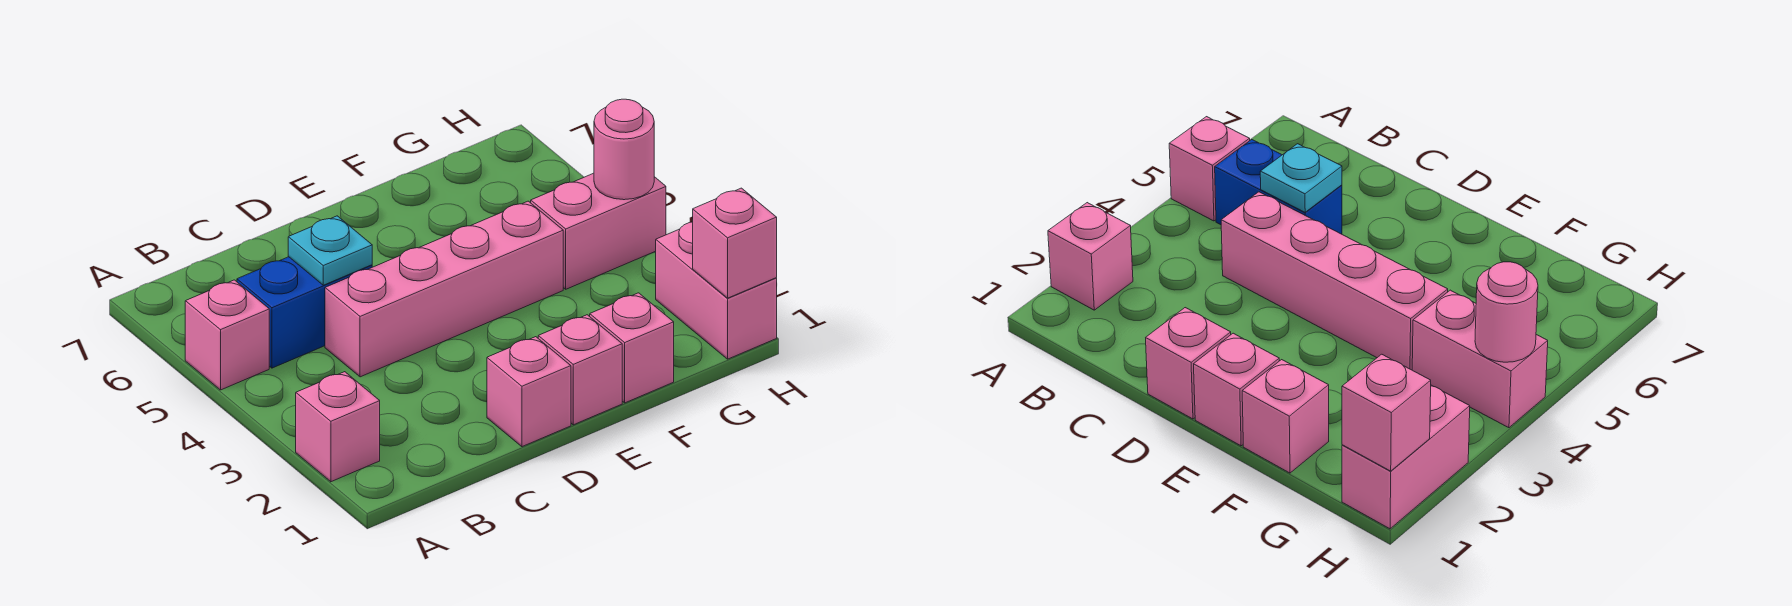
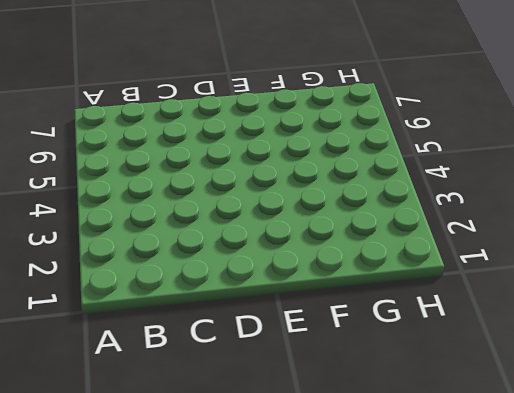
none -> pink brick A2 level 1
none -> pink brick A5 level 1
none -> blue brick B5:C5 level 1

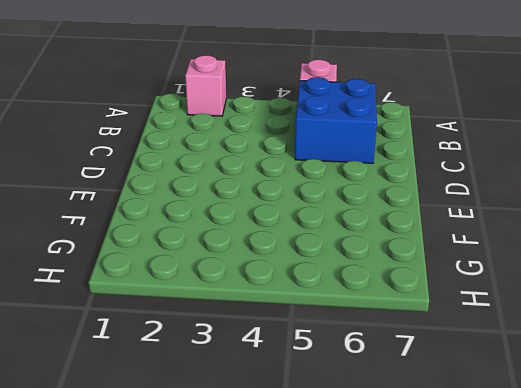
blue brick B5:C6 level 1 -> blue brick B5:C5 level 1
none -> pink brick C4:F4 level 1
none -> pink brick D1 level 1
none -> pink brick E1 level 1

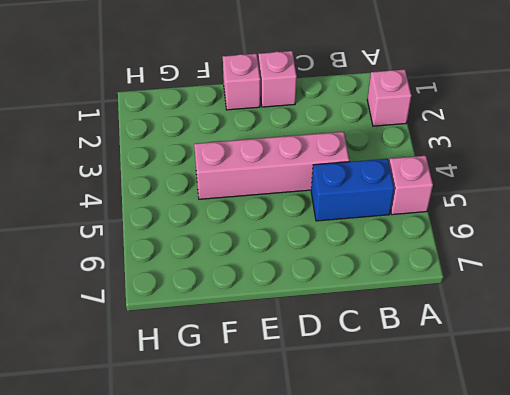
none -> pink brick F1 level 1
none -> pink brick G4:H4 level 1
none -> pink brick H1:H2 level 1

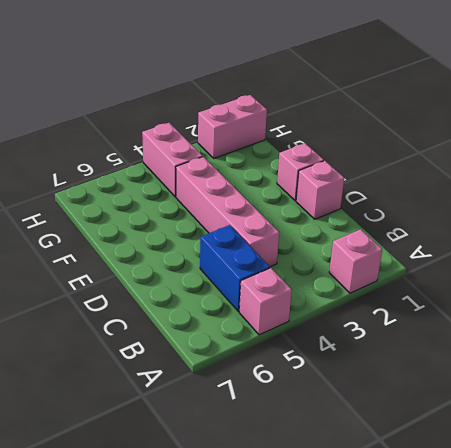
none -> pink brick F1 level 1
none -> cyan plate C5 level 2
none -> pink brick H1 level 2

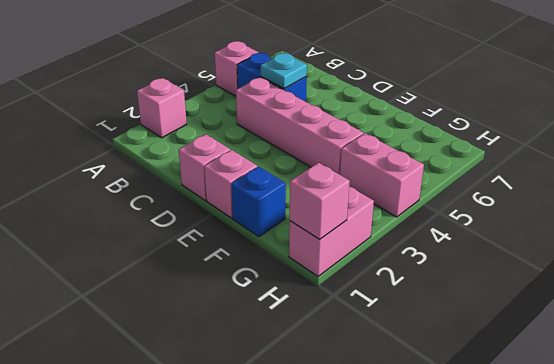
blue brick F1 level 1 -> pink brick F1 level 1
none -> pink round brick H4 level 2

